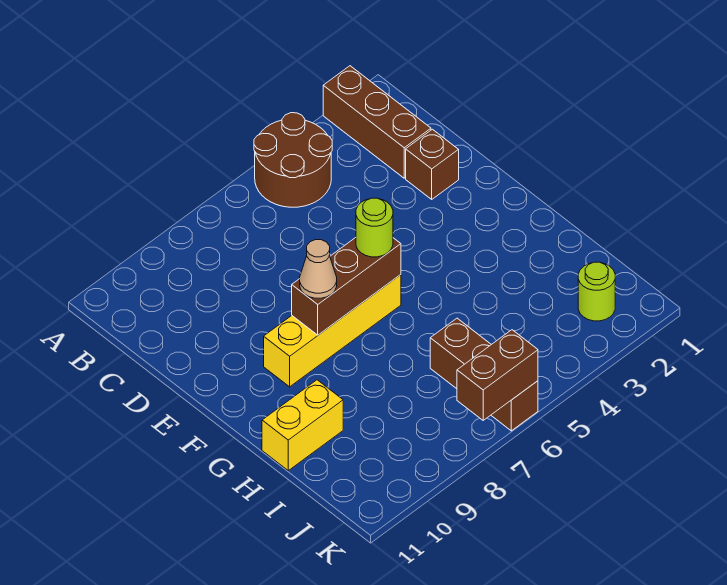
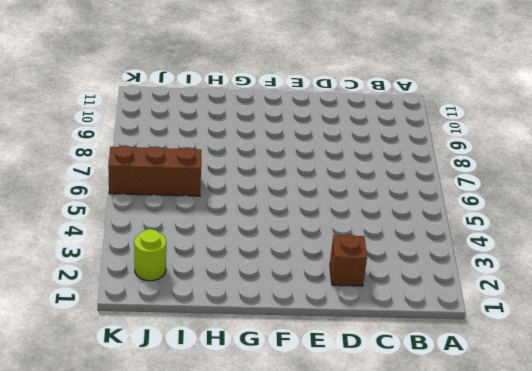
none -> brown brick A2:C2 level 1
none -> brown round brick A4:B5 level 1

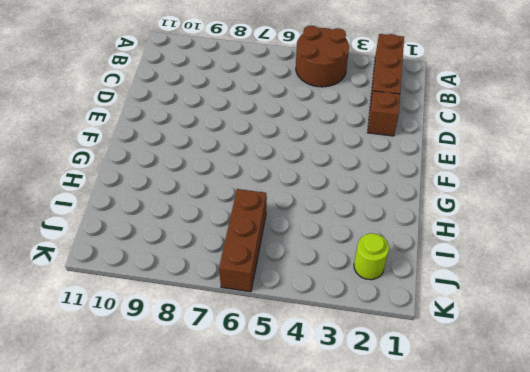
none -> yellow brick F6:F9 level 1
none -> yellow brick H10:H11 level 1

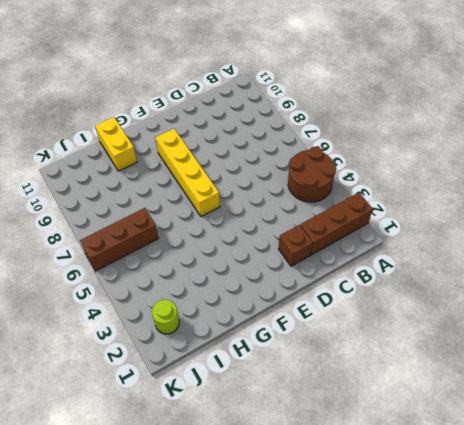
none -> brown brick F6:F8 level 2
none -> brown brick K6:K7 level 2

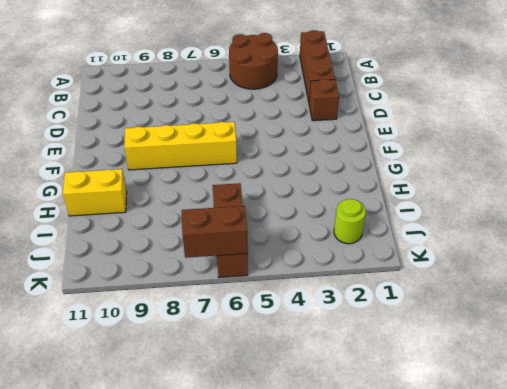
none -> brown brick F6:F8 level 2
none -> lime round brick F6 level 3

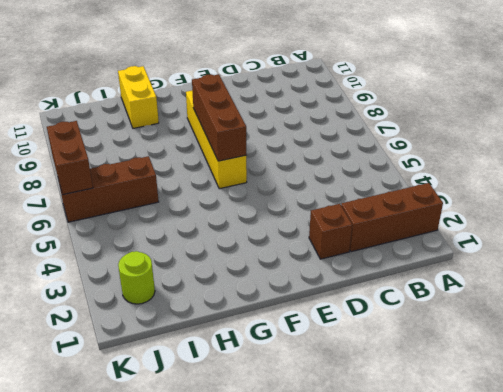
none -> brown round brick A4:B5 level 1
none -> lime round brick F6 level 3

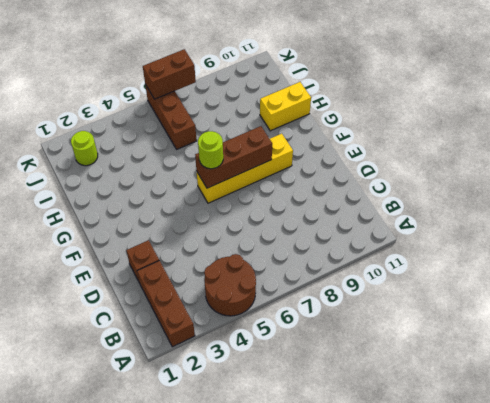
none -> tan cone F8 level 3

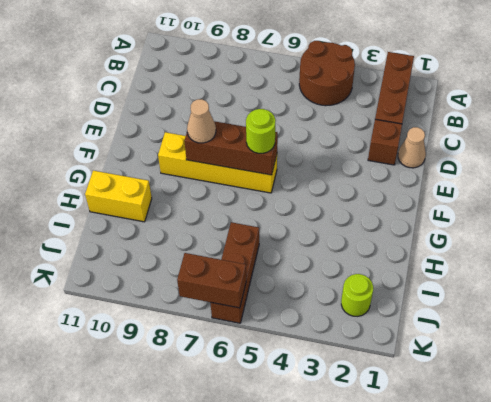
tan cone D1 level 1 -> none

